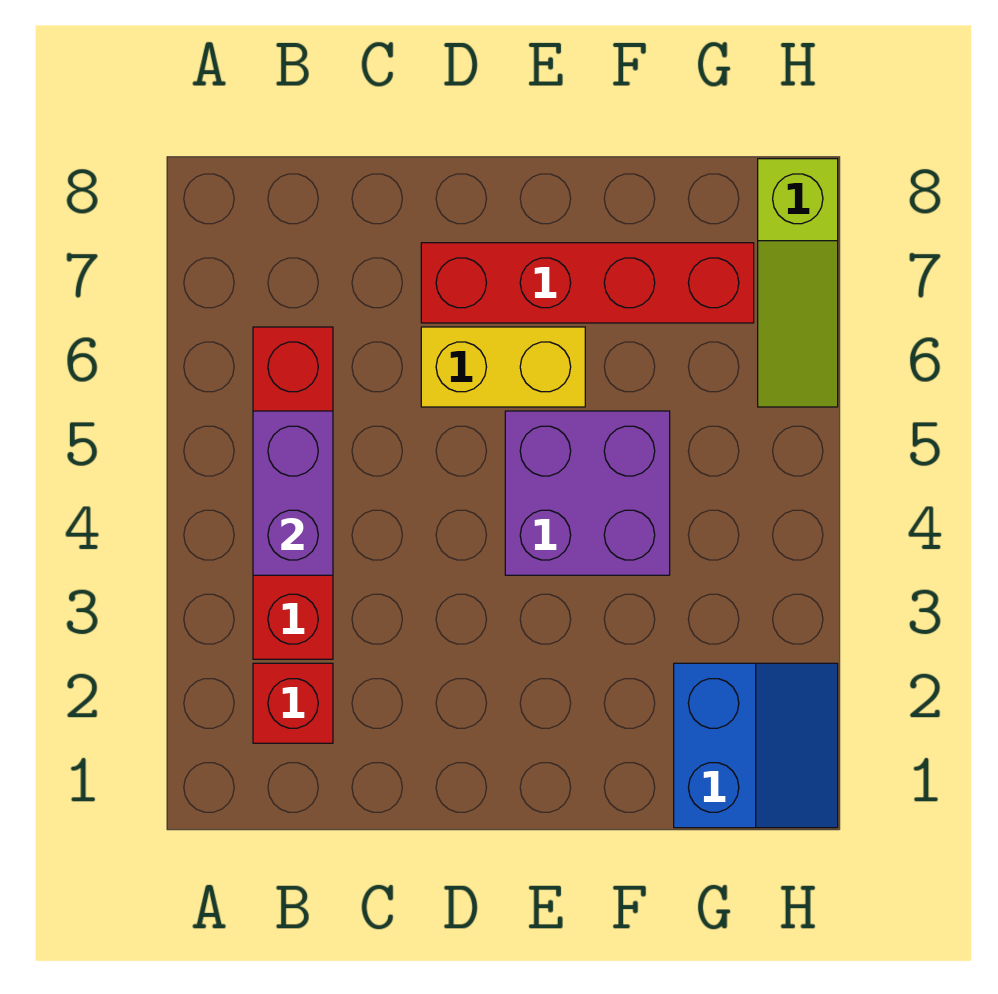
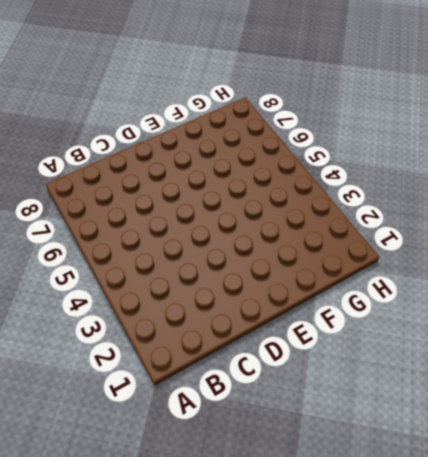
none -> red brick B2 level 1
none -> red brick B3:B6 level 1

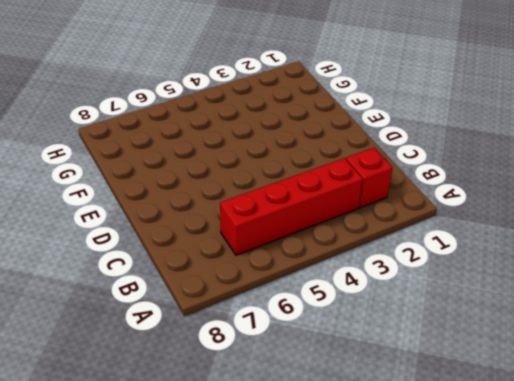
none -> yellow brick D6:E6 level 1
none -> red brick D7:G7 level 1

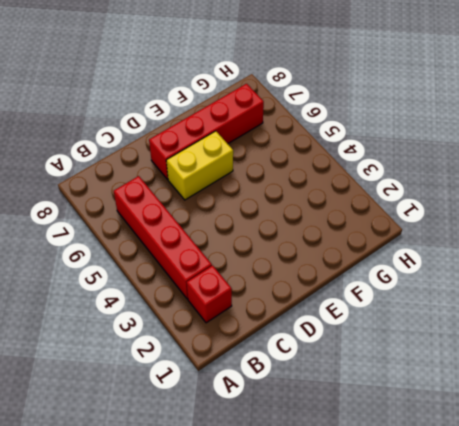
none -> purple brick E4:F5 level 1
none -> blue slope G1:H2 level 1 top G

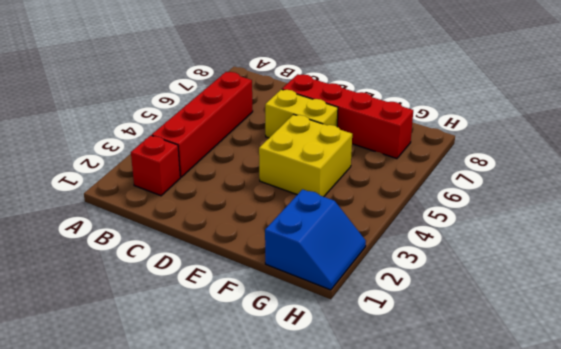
yellow brick E4:F5 level 1 -> purple brick E4:F5 level 1
none -> lime slope H6:H8 level 1 top 8
none -> purple brick B4:B5 level 2

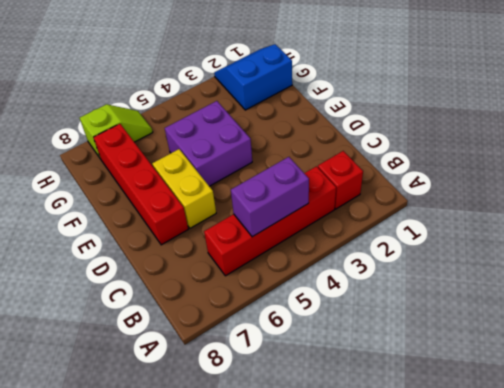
lime slope H6:H7 level 1 top 7 -> lime slope H6:H8 level 1 top 8

